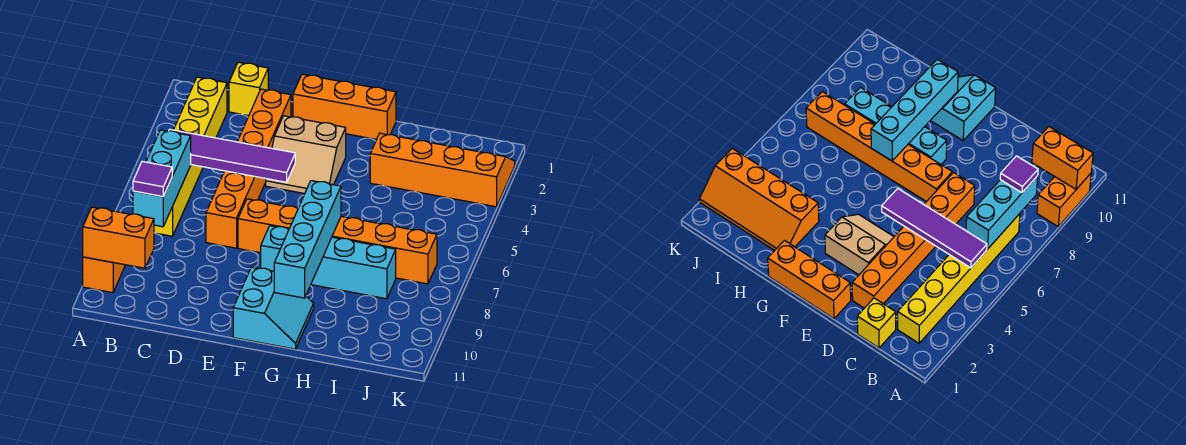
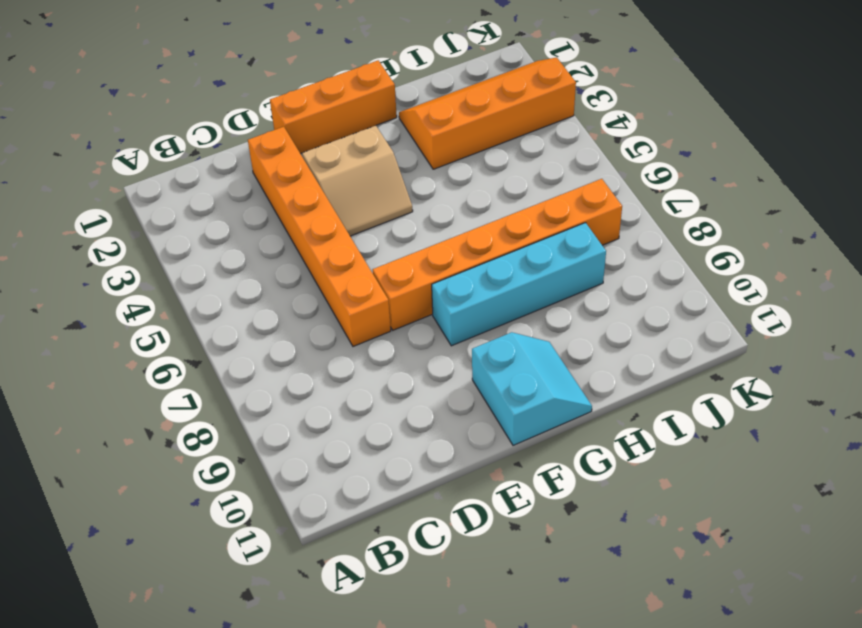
none -> orange brick A9:A10 level 1
none -> yellow brick B2:B7 level 1
none -> yellow brick C1 level 1

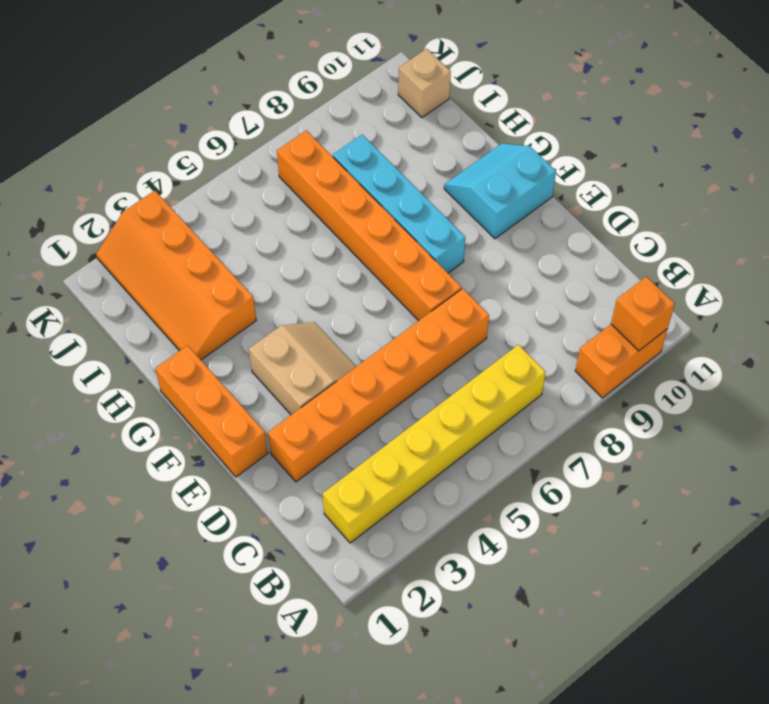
orange brick A10 level 2 -> orange brick A10:B10 level 2
tan brick J11 level 1 -> none
none -> yellow brick C1 level 1
none -> purple tile B5:E5 level 2
none -> cyan brick B6:B8 level 2

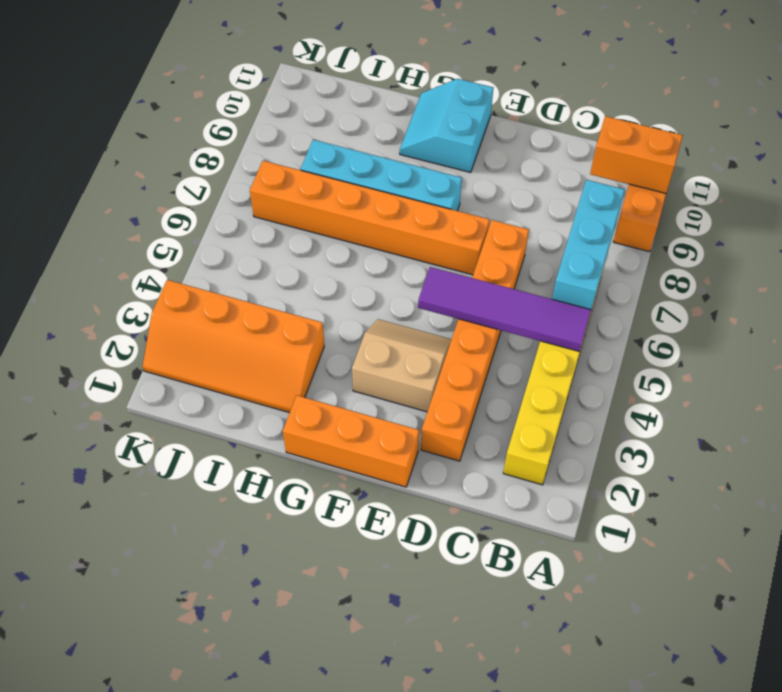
none -> yellow brick C1 level 1
none -> cyan brick G7:G10 level 2
none -> purple tile B8 level 3

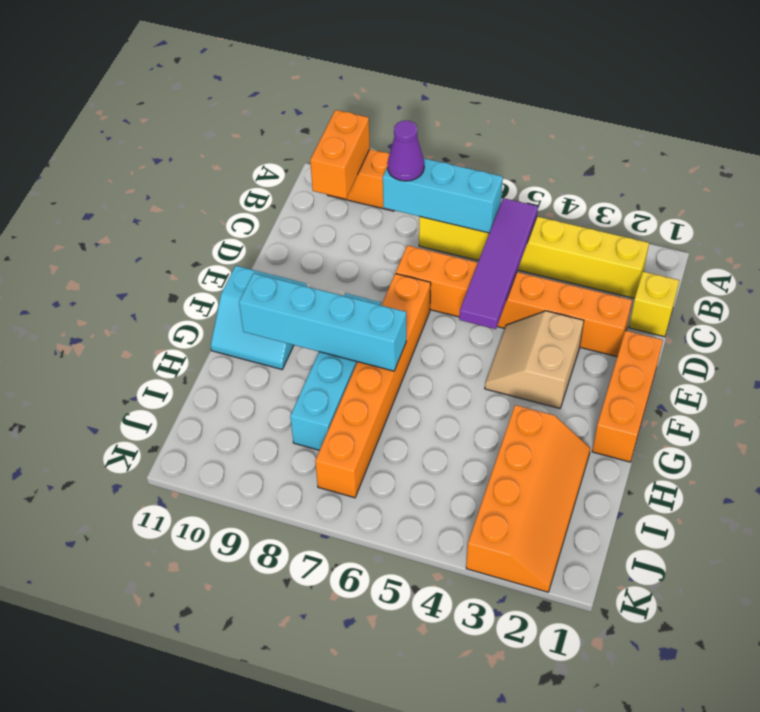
purple cone B8 level 3 -> purple tile B8 level 3

